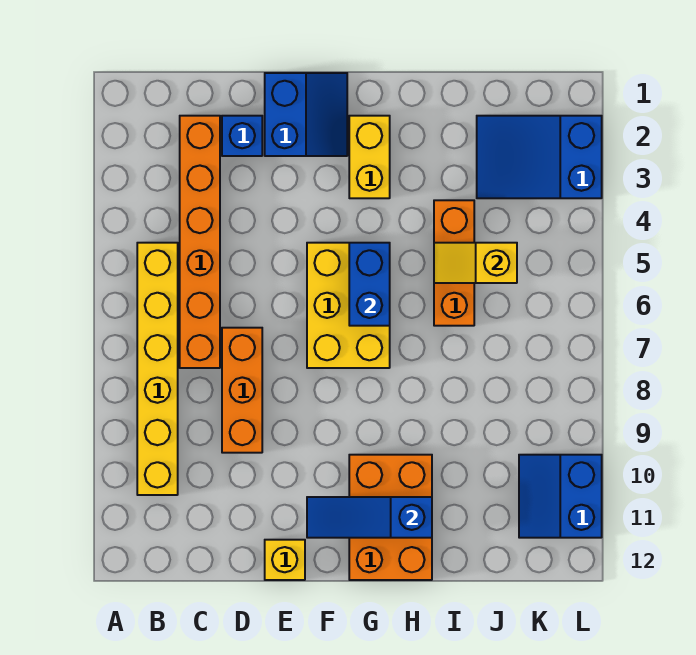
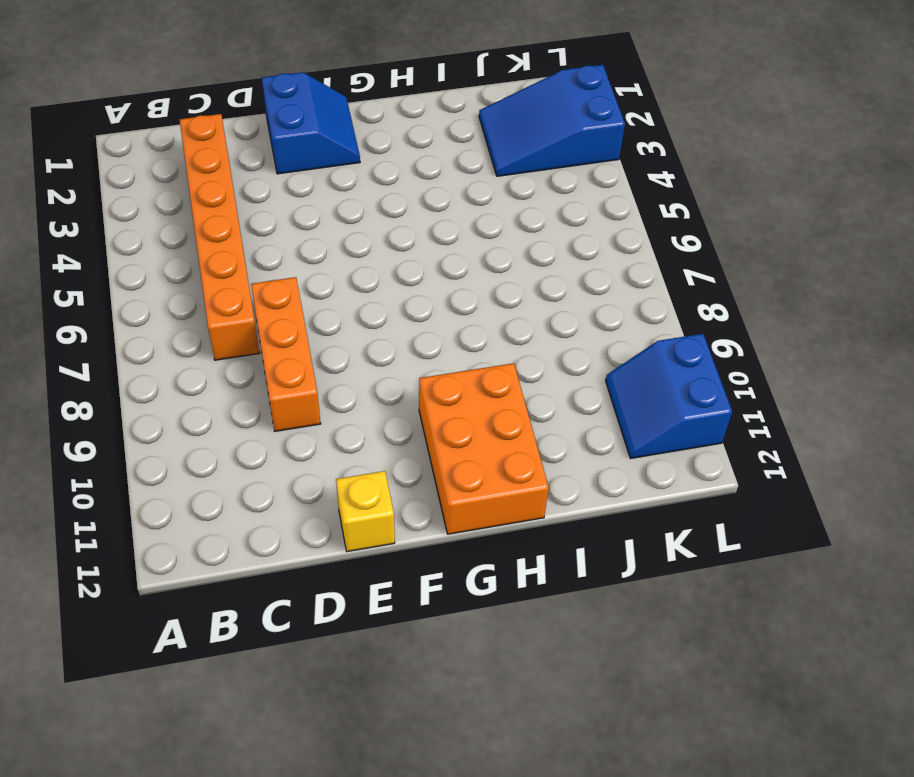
none -> yellow brick B5:B10 level 1
none -> blue brick D2 level 1
none -> yellow brick F5:G7 level 1

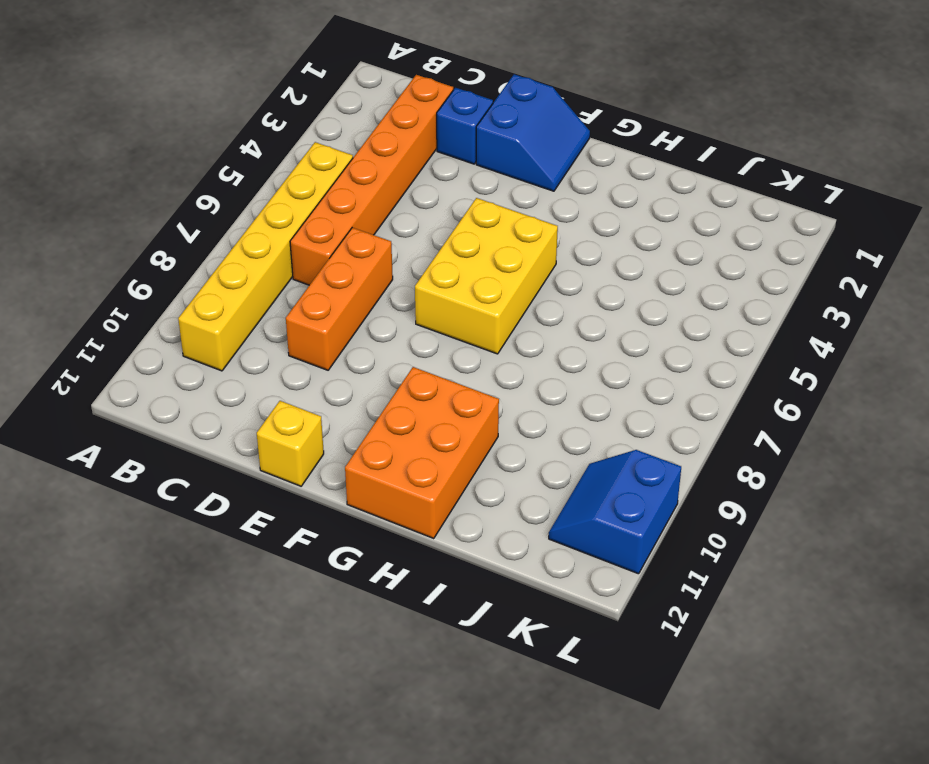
none -> yellow brick G2:G3 level 1
none -> orange brick I4:I6 level 1
none -> blue slope J2:L3 level 1 top L

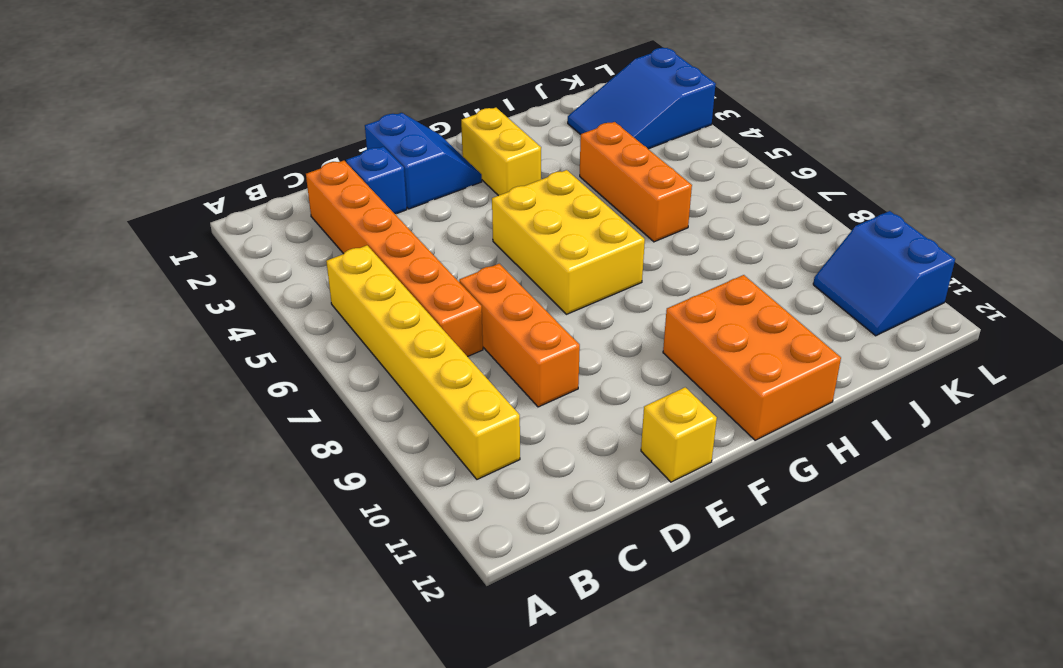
none -> blue slope F11:H11 level 2 top H
none -> blue brick G5:G6 level 2
none -> yellow slope I5:J5 level 2 top J

